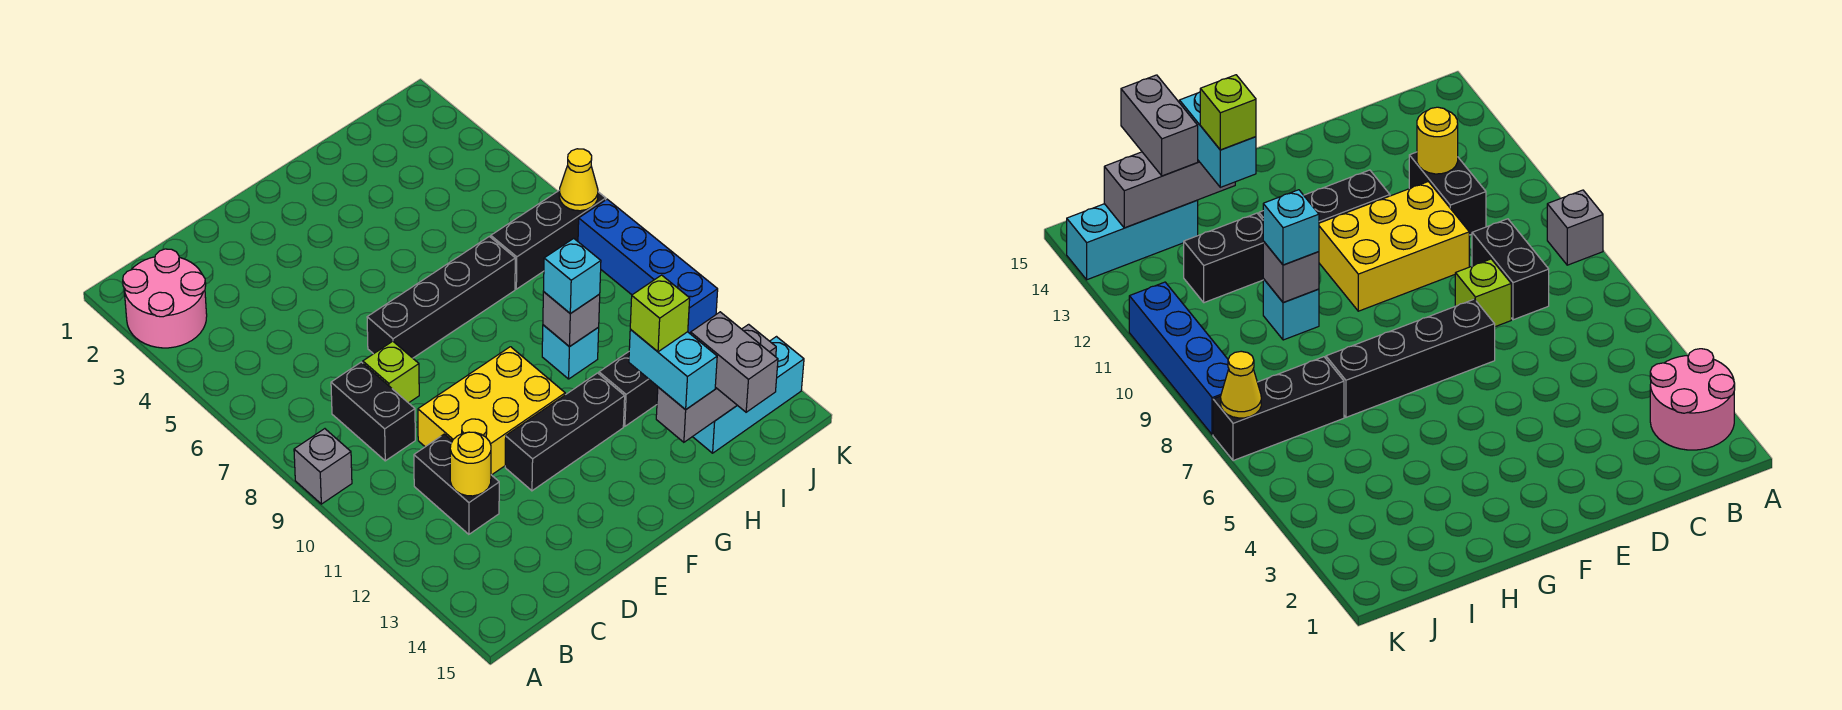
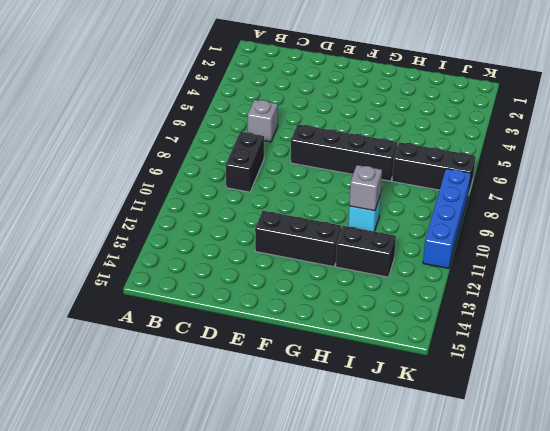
grey brick C6 level 1 -> grey brick A9 level 1
none -> pink round brick A2:B3 level 1
none -> black brick C11:C12 level 1
none -> lime brick D8 level 1

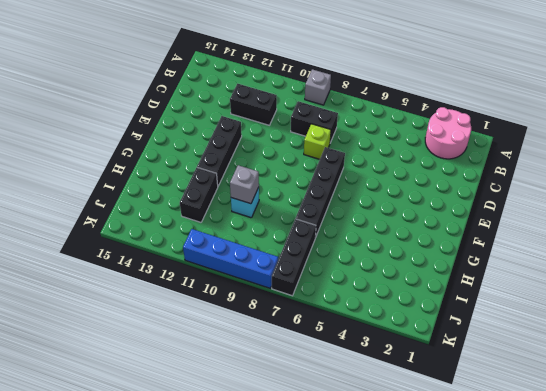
none -> yellow brick D10:F11 level 1
none -> cyan brick I14:K14 level 1
none -> yellow round brick C12 level 2

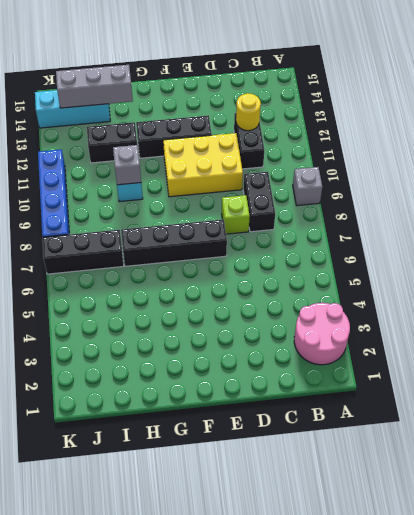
none -> yellow cone K7 level 2
none -> cyan brick H10 level 3
none -> cyan brick H13:H14 level 3

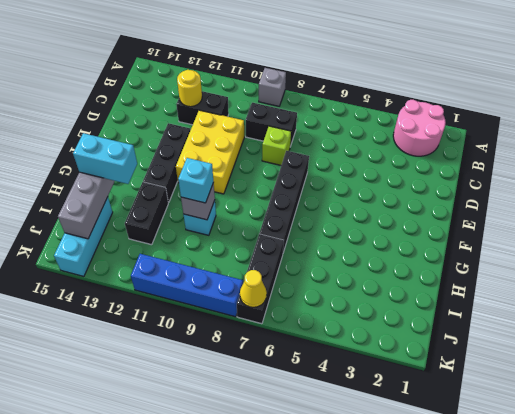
none -> grey brick I14:I15 level 3
none -> lime brick H13 level 4

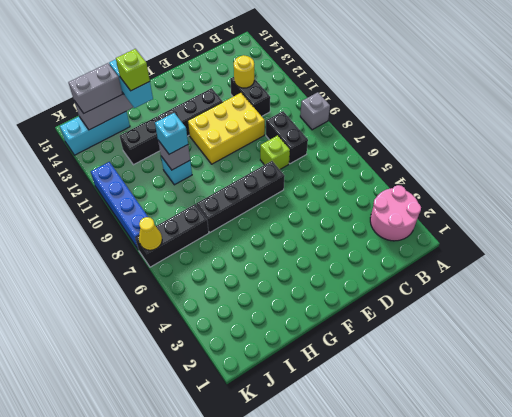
grey brick I14:J14 level 3 -> grey brick I14:I15 level 3

